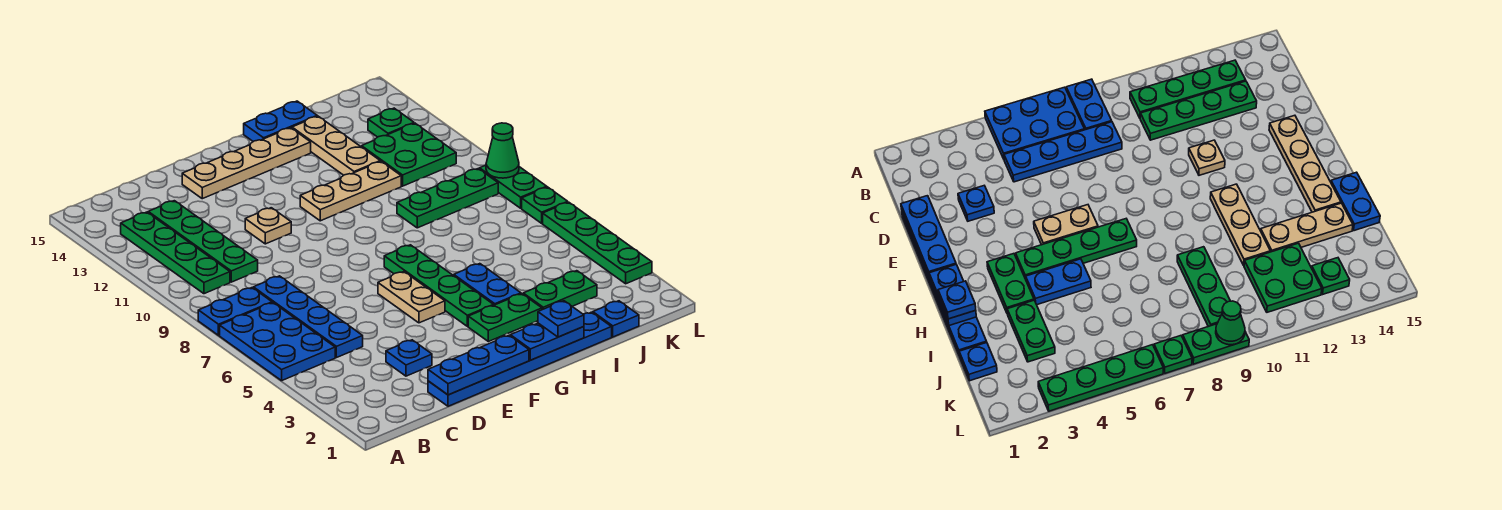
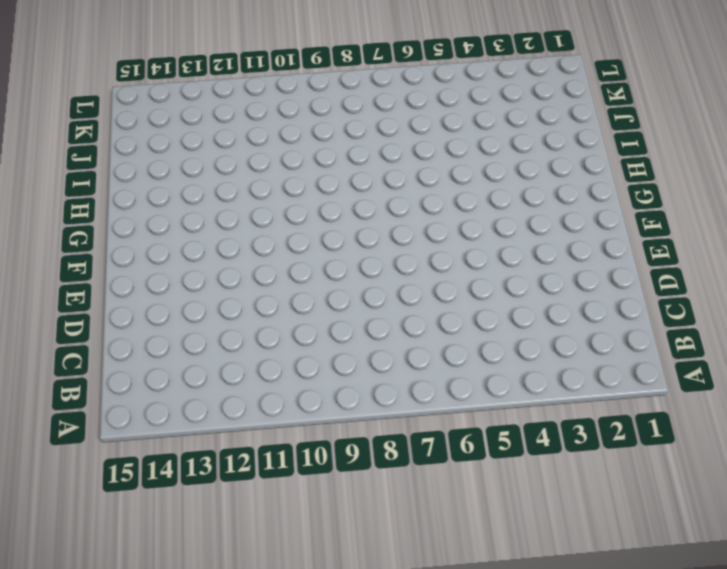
none -> blue plate A5:B7 level 1
none -> blue plate A8:B8 level 1
none -> green plate B10:B13 level 1

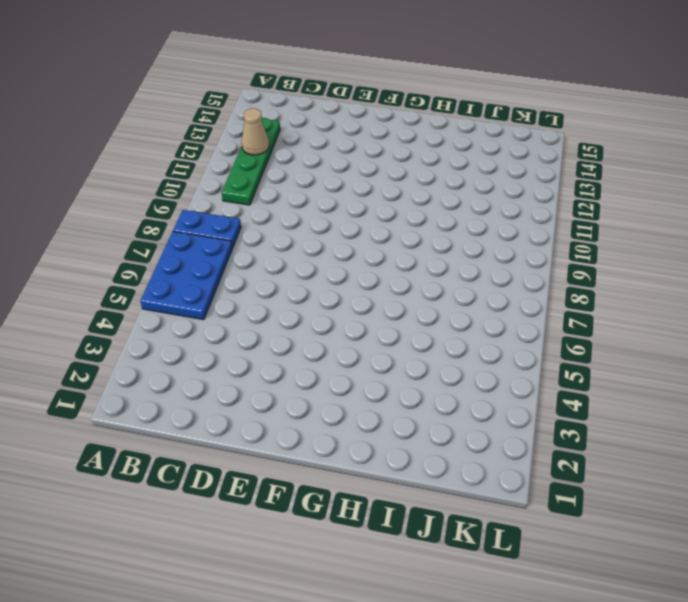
tan cone B12 level 2 -> none
none -> blue plate C5:C8 level 1
none -> green plate C10:C13 level 1
none -> blue plate D1:I1 level 1

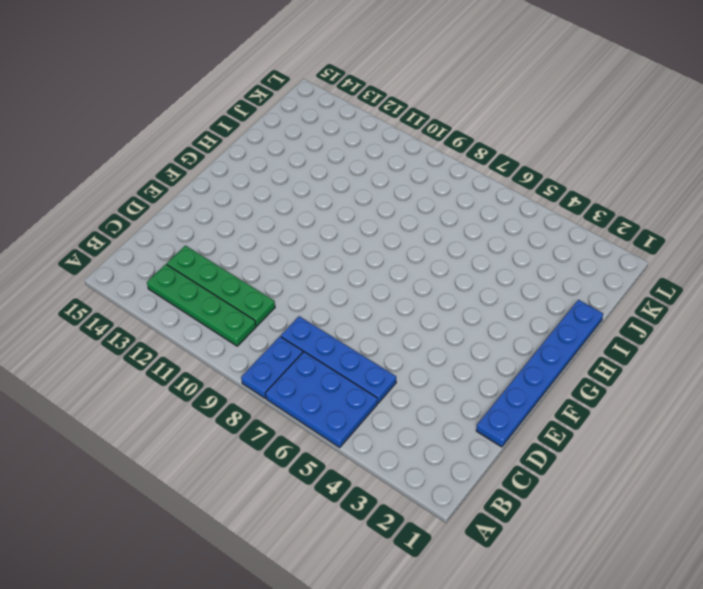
none -> blue plate D3 level 1
none -> tan plate E11 level 1
none -> tan plate E14:H14 level 1

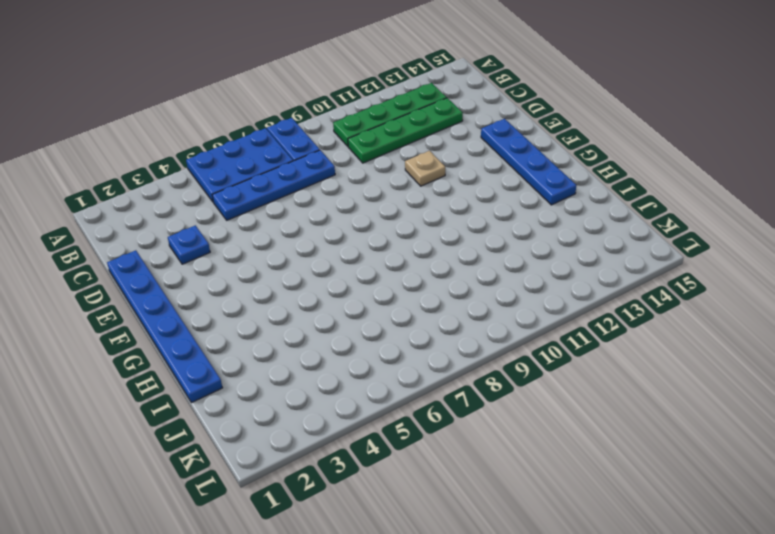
blue plate E14:H14 level 1 -> tan plate E14:H14 level 1
none -> tan plate F5:F6 level 1
none -> green plate G3:H3 level 1
none -> green plate G4:G7 level 1

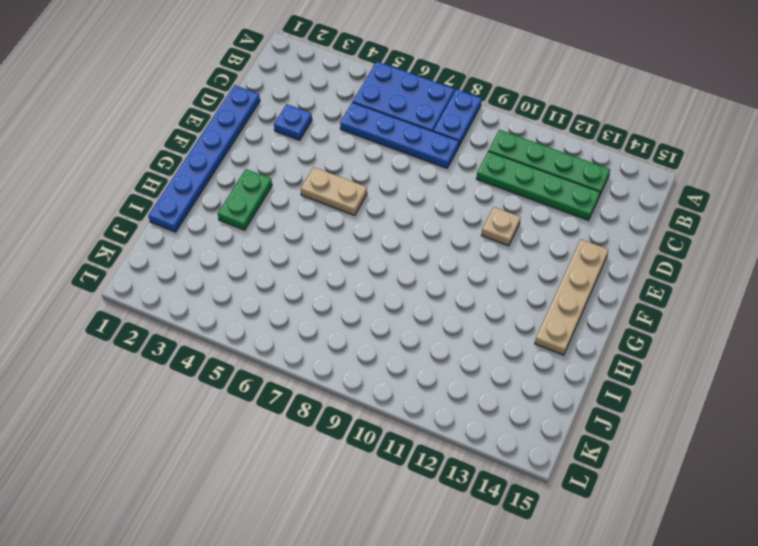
none -> green plate G4:G7 level 1
none -> tan plate G11:I11 level 1
none -> blue plate H4:H5 level 1

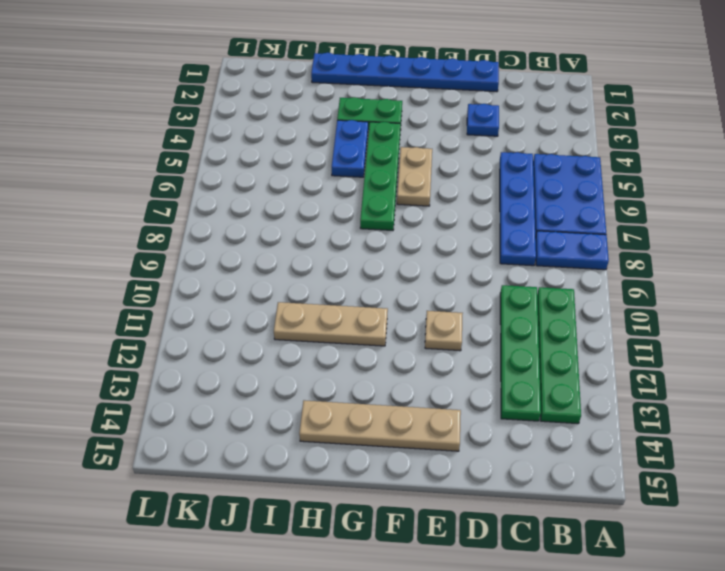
none -> blue plate H15:I15 level 1
none -> green plate I3:J3 level 1
none -> green plate I9:K9 level 1

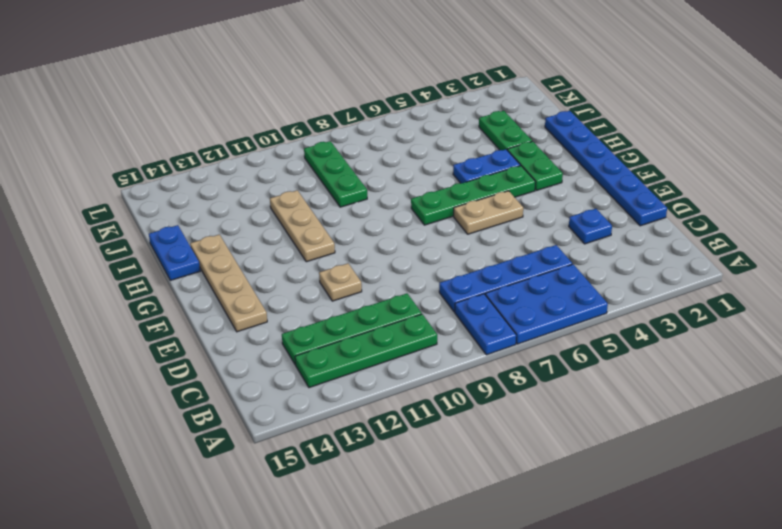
none -> tan plate I12:I14 level 1
none -> blue plate J1 level 1
none -> green plate J11:K12 level 1

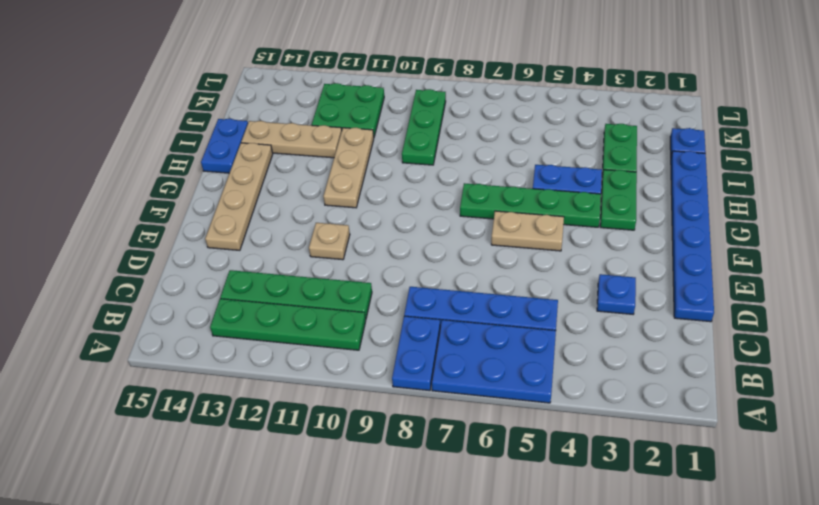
none -> green plate K13 level 1
none -> green plate L3:L6 level 1
none -> green plate L7 level 1

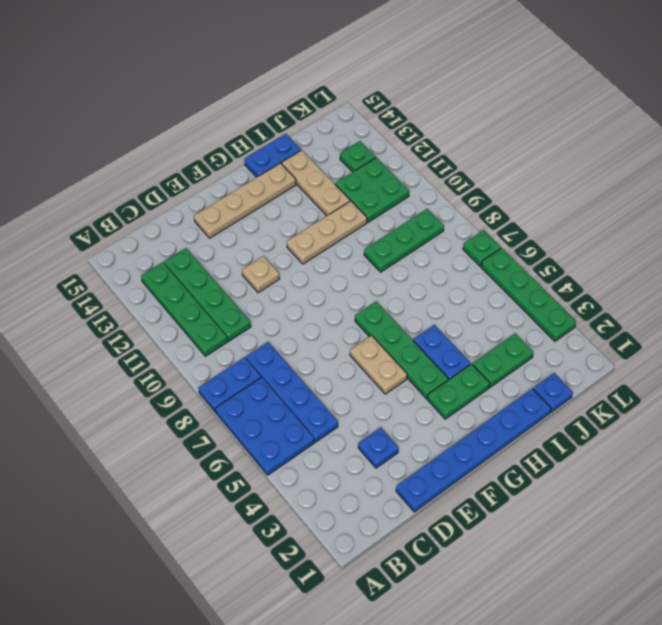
none -> green plate L8:L9 level 1
none -> blue plate D1:F1 level 2
none -> blue plate G1:H1 level 2

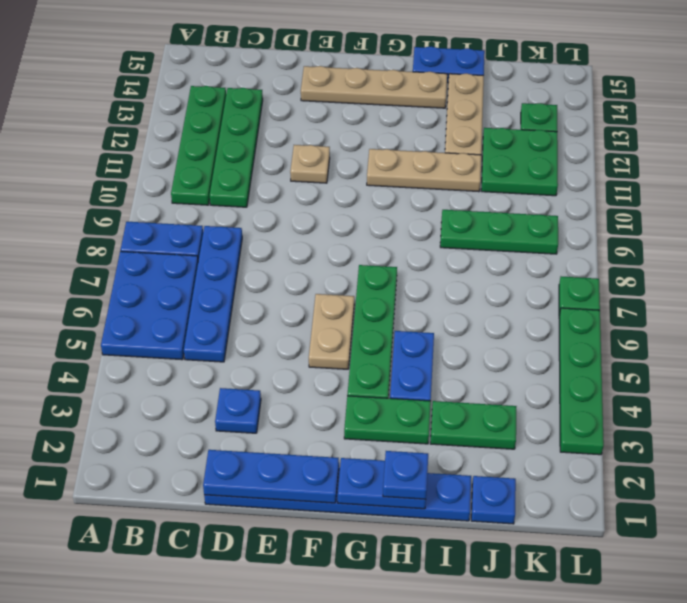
none -> green plate L8:L9 level 1
none -> green cone L9 level 2

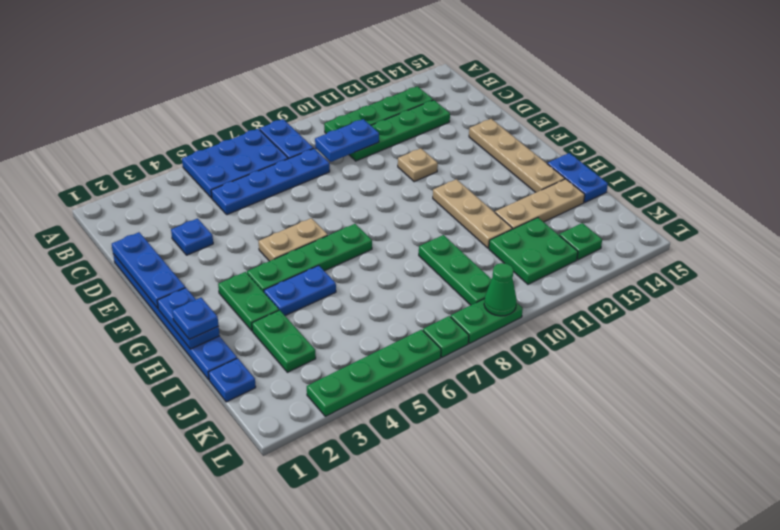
blue plate C9:C10 level 2 -> none

